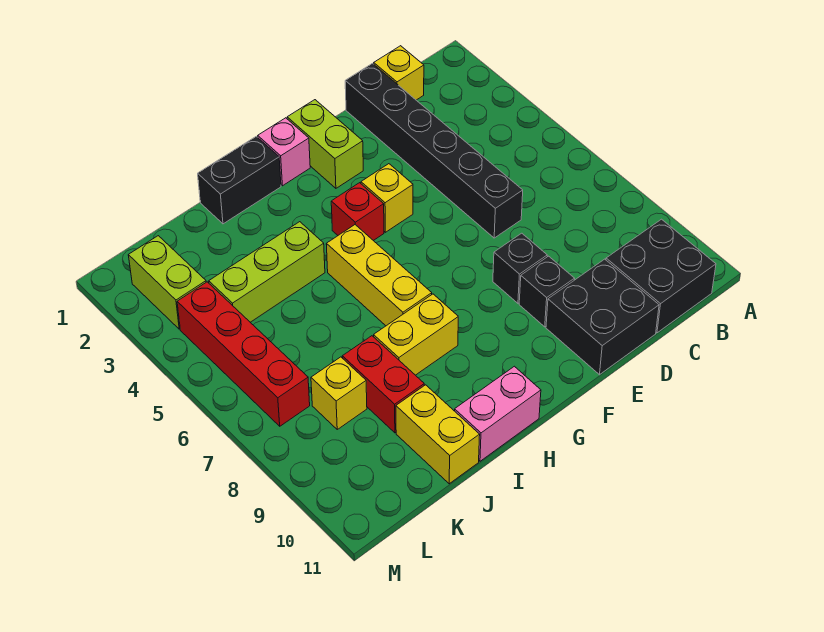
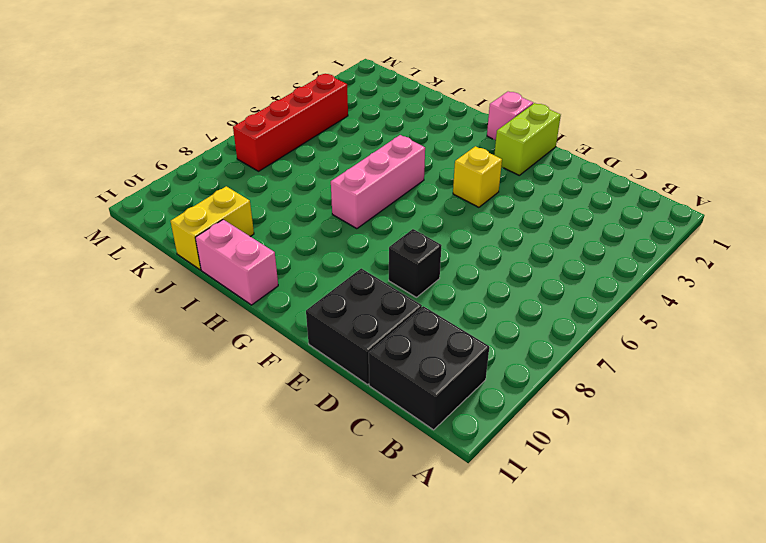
pink brick H5:H7 level 1 -> yellow brick H5:H7 level 1
none -> yellow brick C1 level 1
none -> black brick D1:D6 level 1
none -> black brick E9 level 1

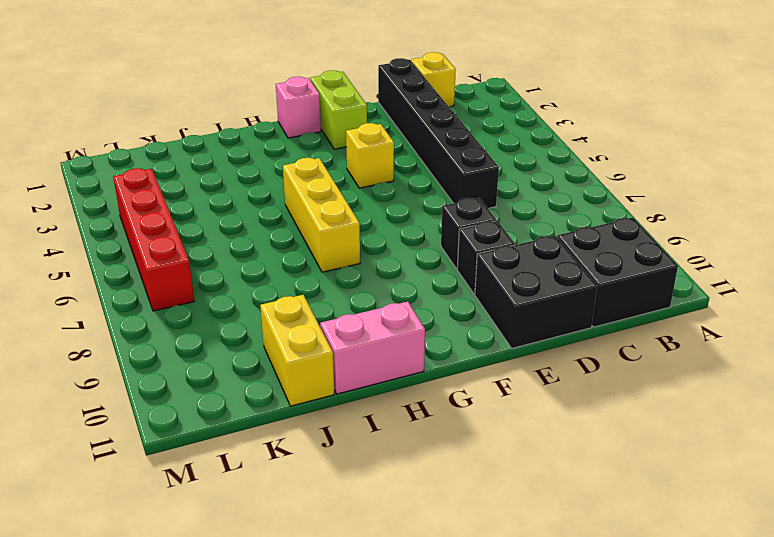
none -> red brick G4 level 1
none -> black brick H1:I1 level 1
none -> yellow brick H8:I8 level 1

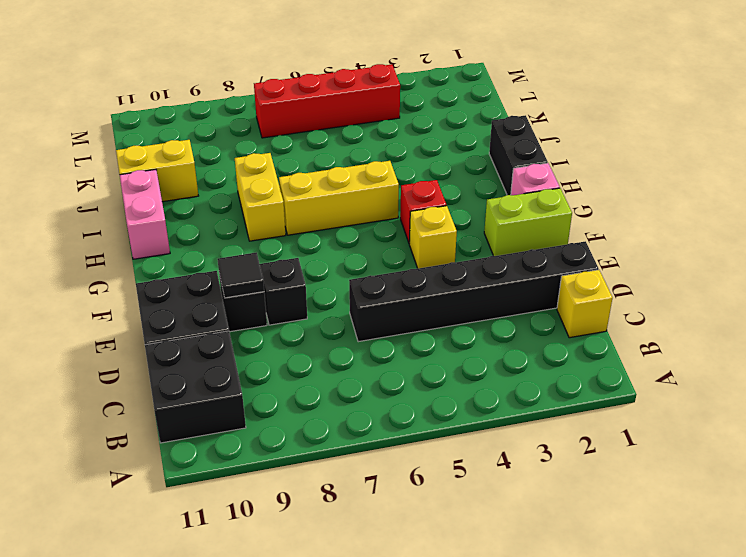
black tile E9 level 2 -> none
none -> lime brick I4:K4 level 1
none -> red brick J8:J9 level 1
none -> yellow brick K8 level 1

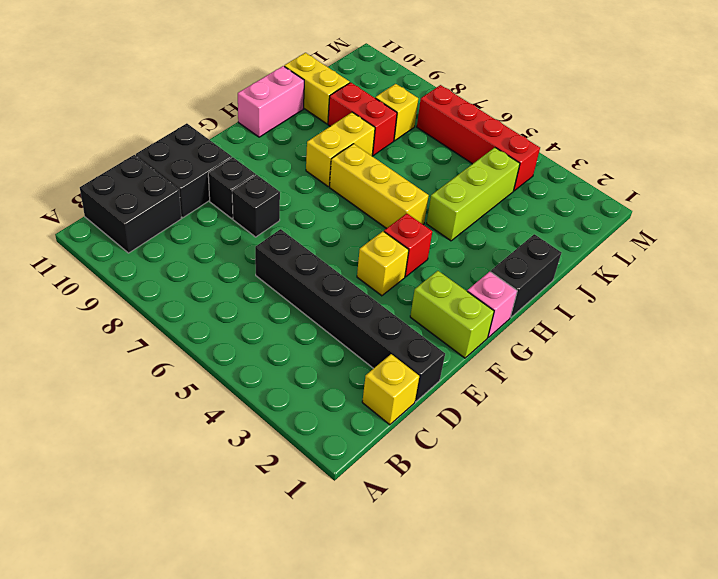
none -> lime brick L2:L3 level 1

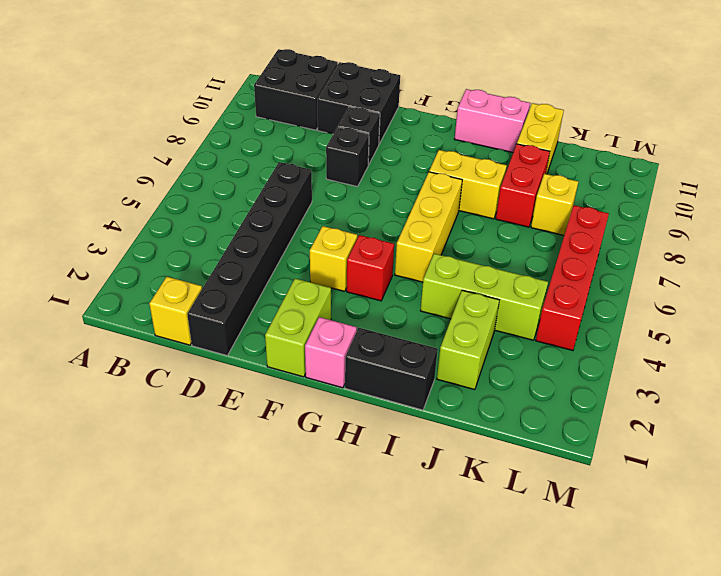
lime brick J2:J3 level 1 -> lime brick L2:L3 level 1

